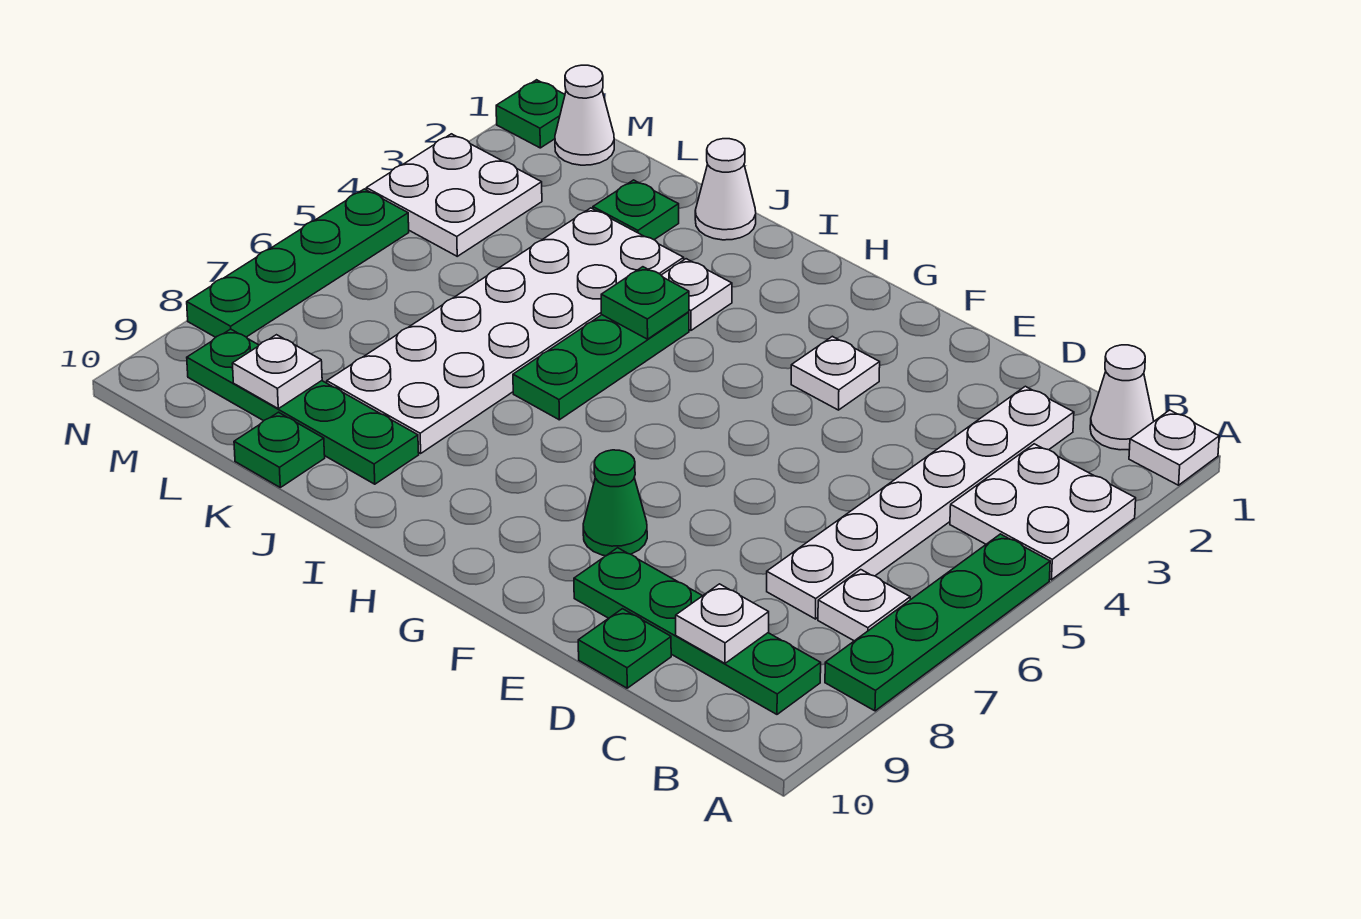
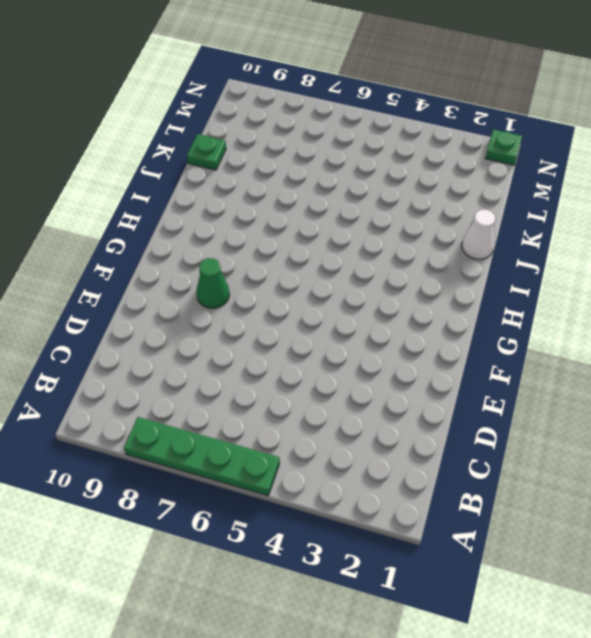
none -> white plate A1 level 1
none -> white plate A3:B4 level 1
none -> white cone B1 level 1

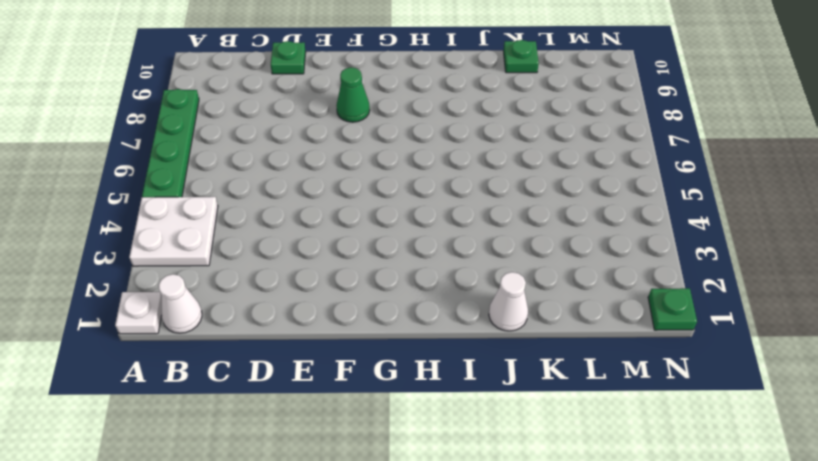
none -> white plate B7 level 1
none -> green plate B9:E9 level 1
none -> white plate C2:C7 level 1

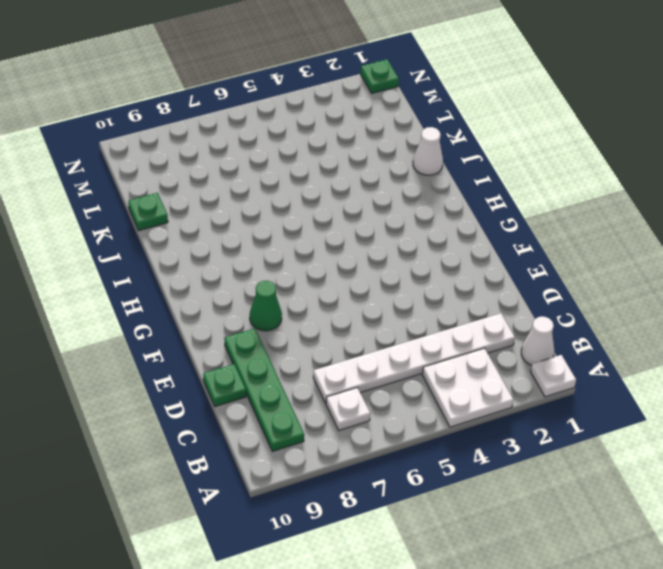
none -> green plate A5:A8 level 1
none -> white plate F3 level 1
none -> white plate I3 level 1

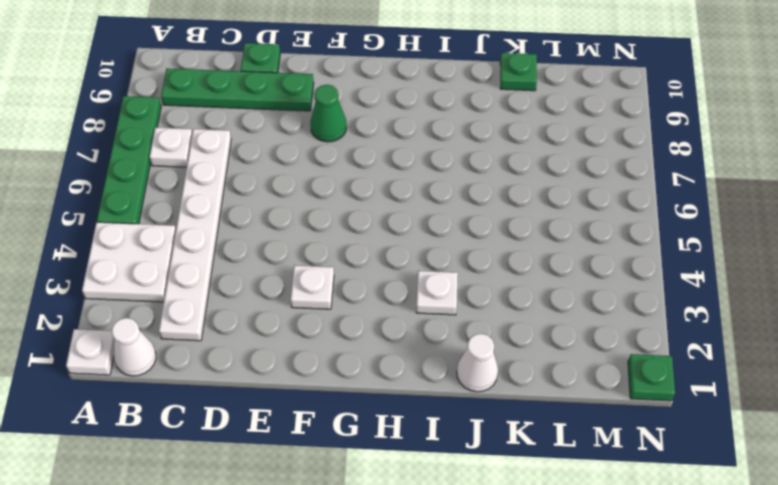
none -> green plate I4:I6 level 1
none -> white plate J3:K8 level 1
none -> green plate J9:M9 level 1

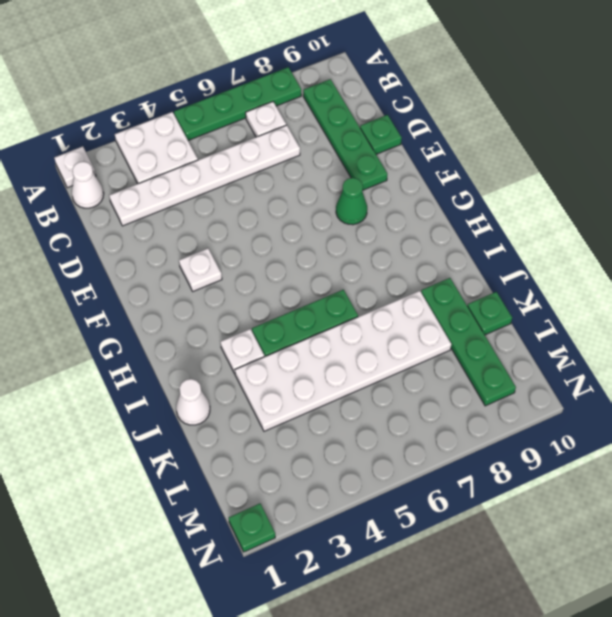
none -> green plate K2 level 1
none -> white cone M1 level 1
none -> white plate M3:N4 level 1

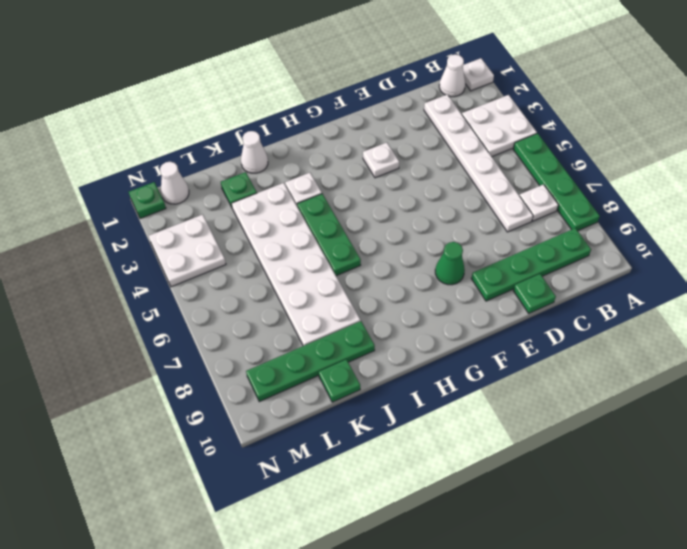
none -> green plate N5:N8 level 1
none -> white plate C9 level 2
none -> green plate I4 level 2

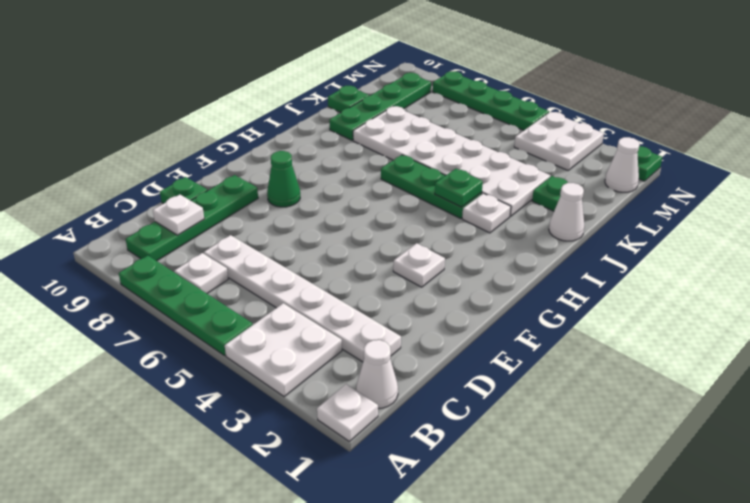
none -> white plate L9 level 2

